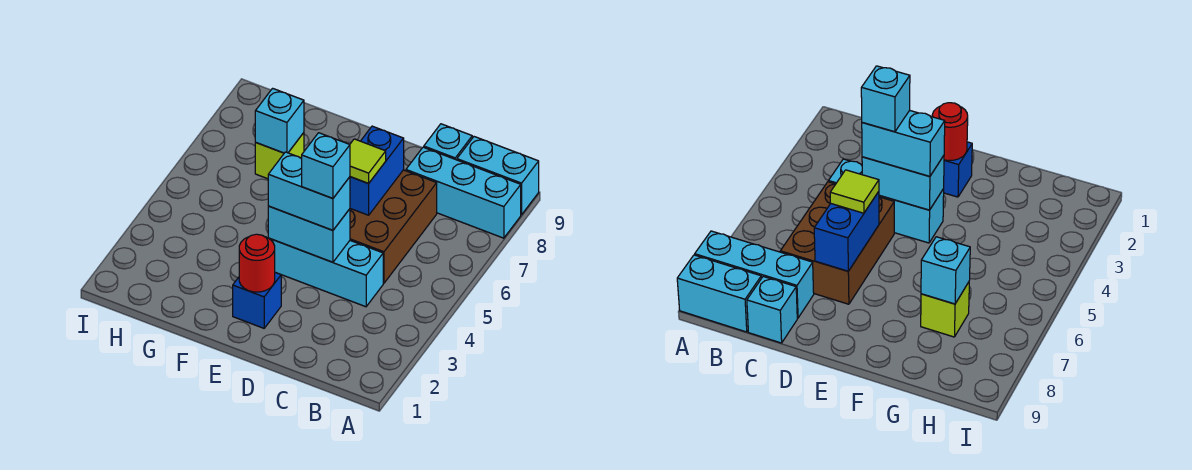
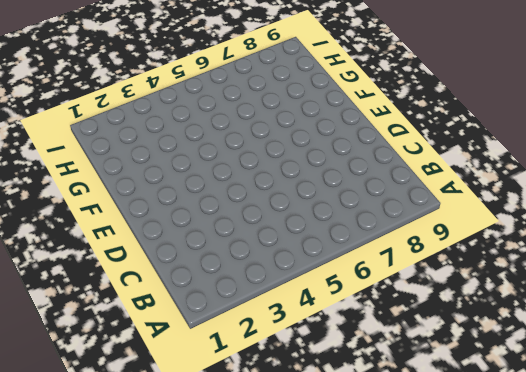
none -> cyan brick A8:C8 level 1
none -> cyan brick A9:B9 level 1
none -> cyan brick C4:E4 level 1

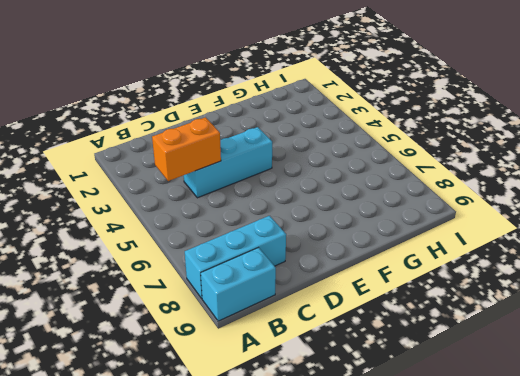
orange brick B4:C4 level 2 -> none
none -> brown brick C5:D7 level 1
none -> cyan brick C9 level 1
none -> blue brick E2 level 1

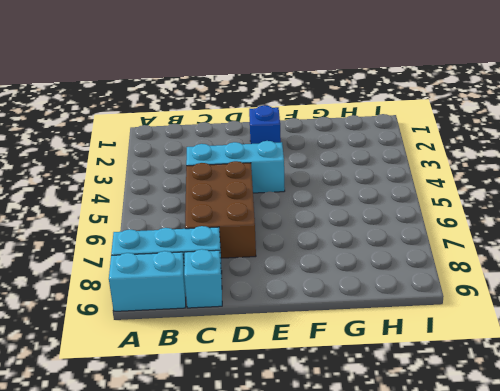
none -> lime brick G7 level 1
none -> cyan brick D4:E4 level 2
none -> blue brick D6:D7 level 2

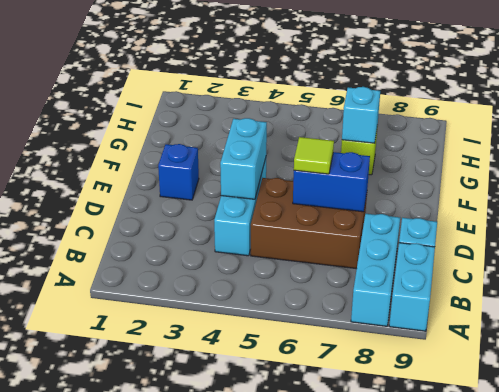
none -> red round brick E2 level 2
none -> cyan brick D4:E4 level 3
none -> cyan brick D4 level 4

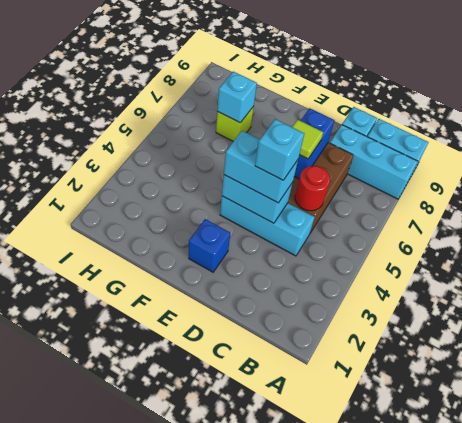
red round brick C5 level 2 -> red round brick E2 level 2

